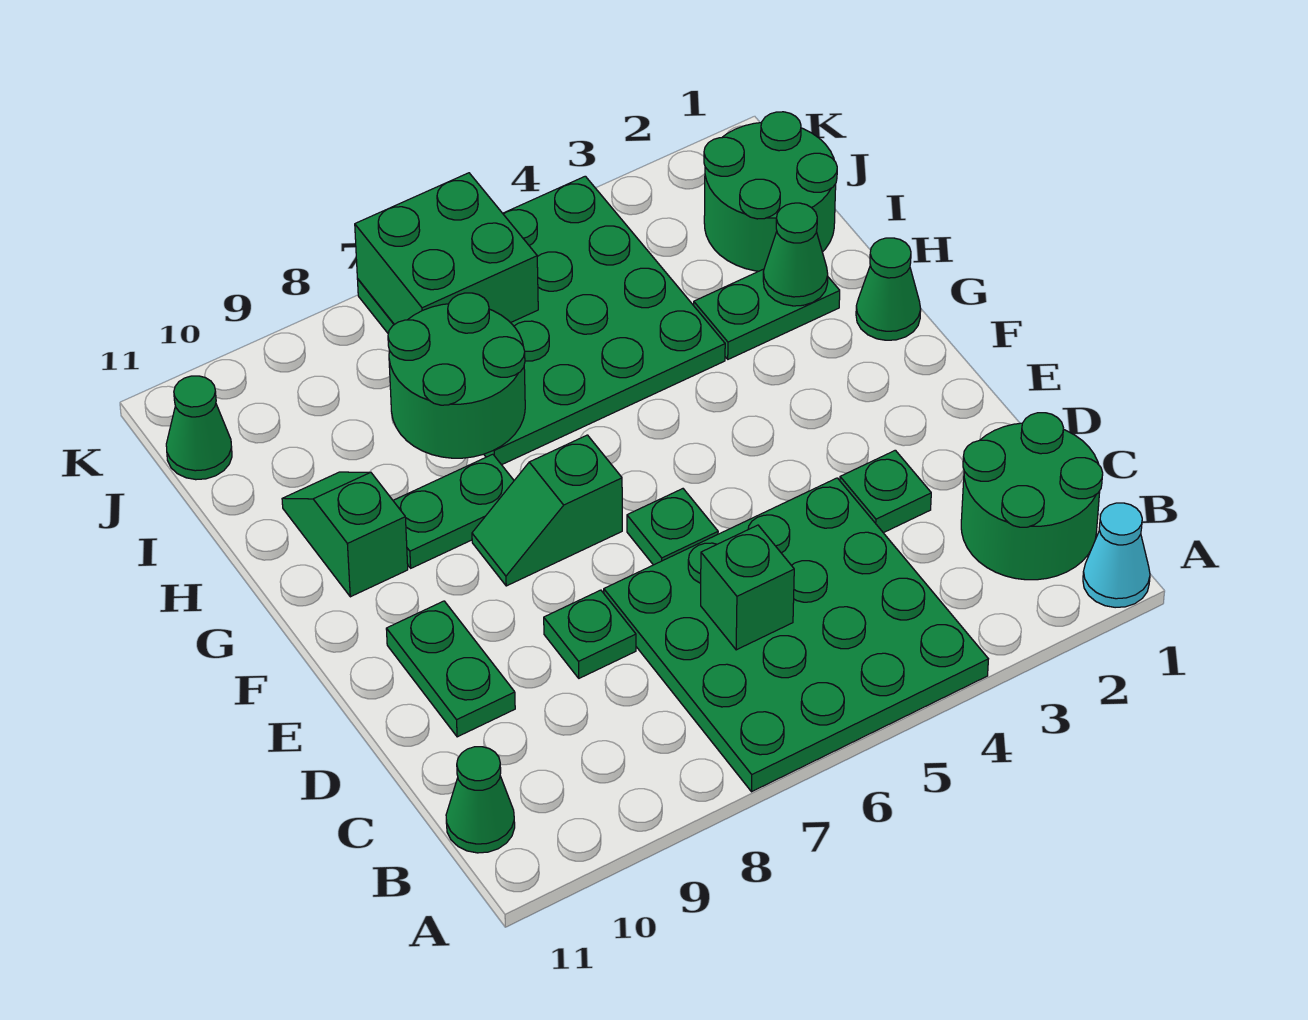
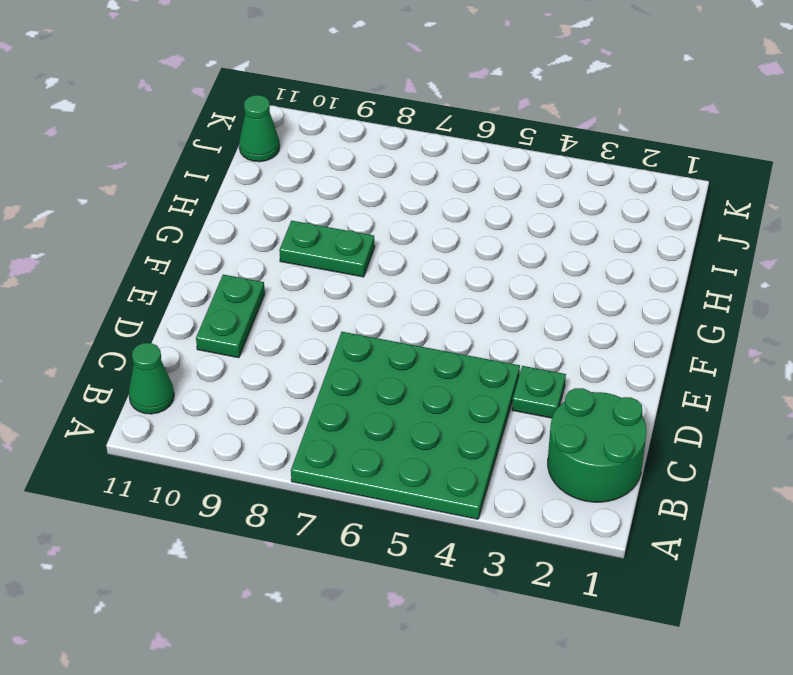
none -> cyan cone A1 level 1
none -> green plate D8 level 1
none -> green plate E6 level 1

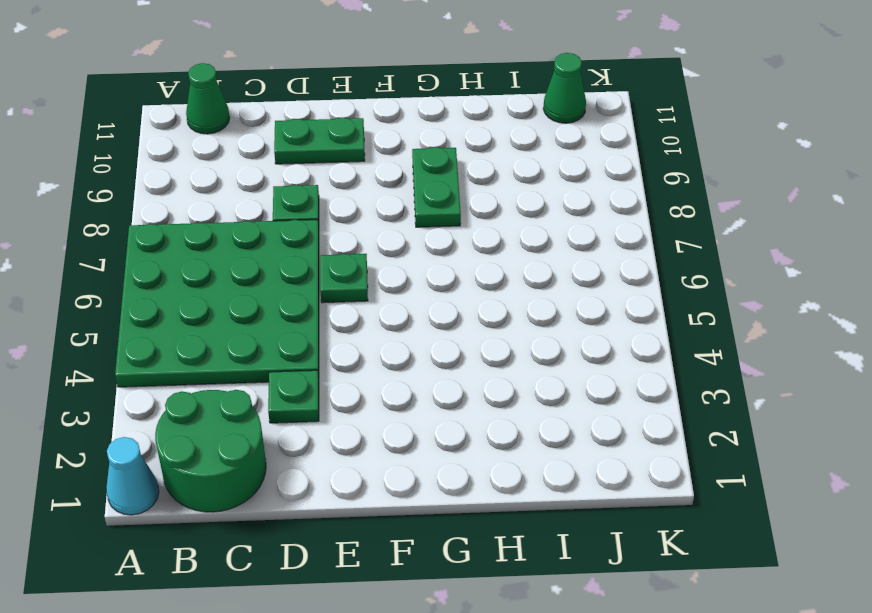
none -> green slope F7:F8 level 1 top 7
none -> green cone G1 level 1
none -> green slope G10:H10 level 1 top G

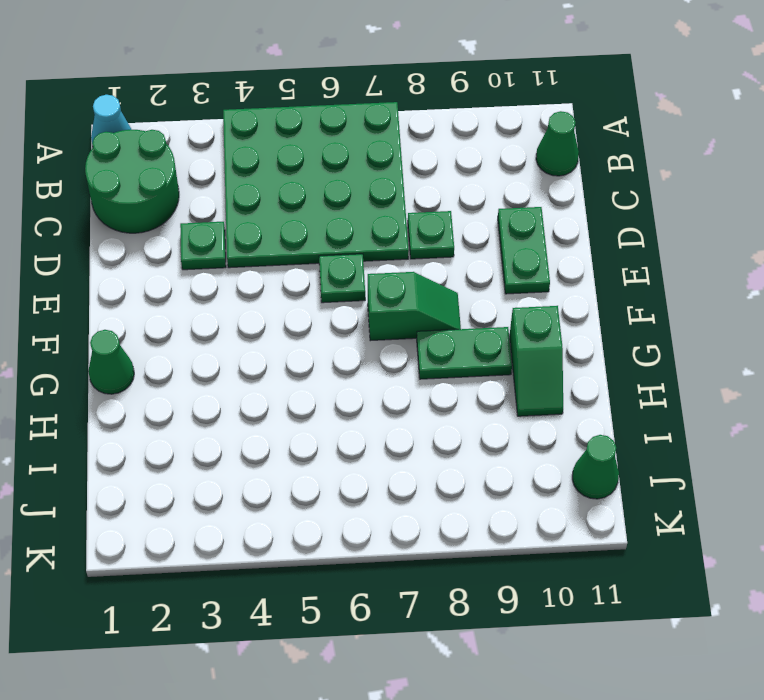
none -> green plate H2:H3 level 1
none -> green plate H4:K7 level 1
none -> green round brick I1:J2 level 1

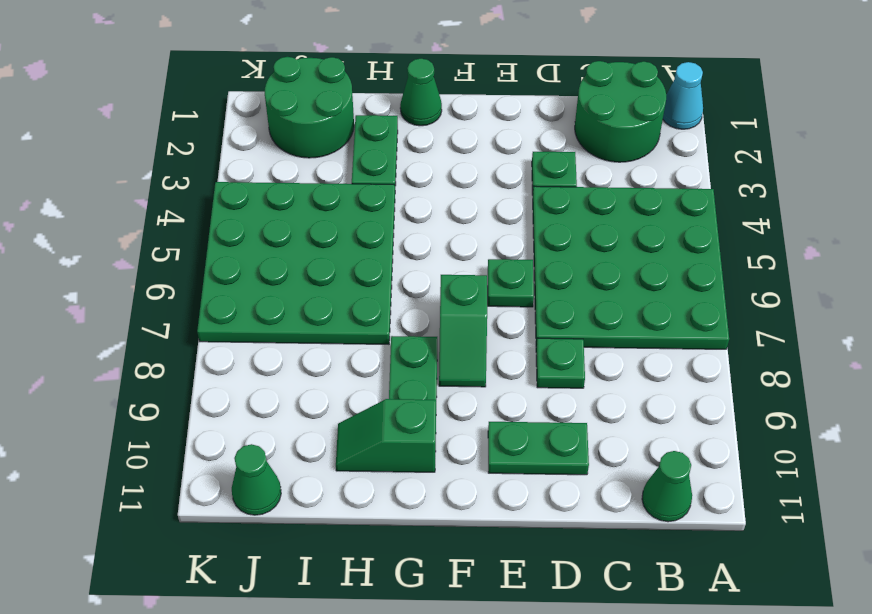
none -> green brick C6 level 2
none -> green cone H2 level 2
none -> green round brick H7:I8 level 2

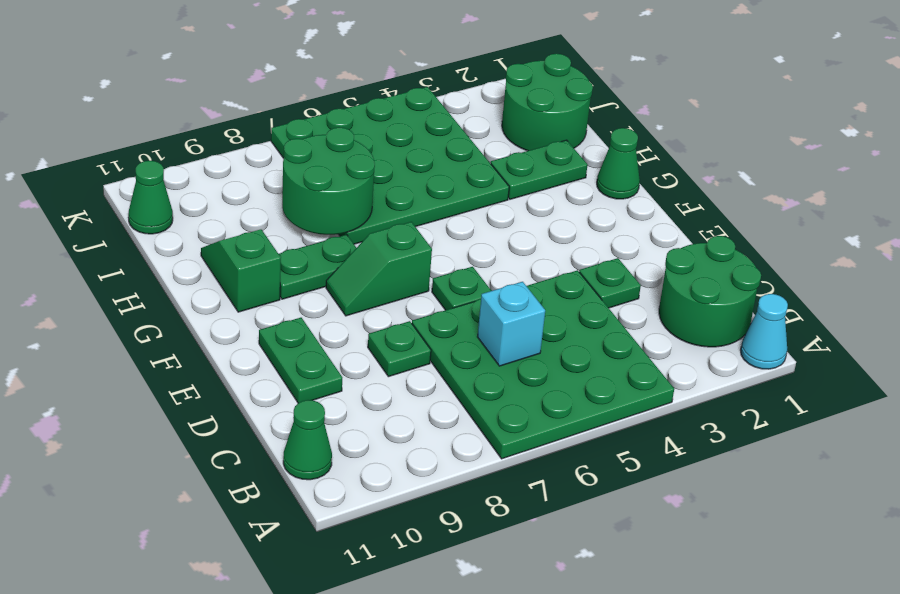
cyan brick C6 level 2 -> green brick C6 level 2
none -> green cone H2 level 2
none -> green brick J6:K7 level 2

